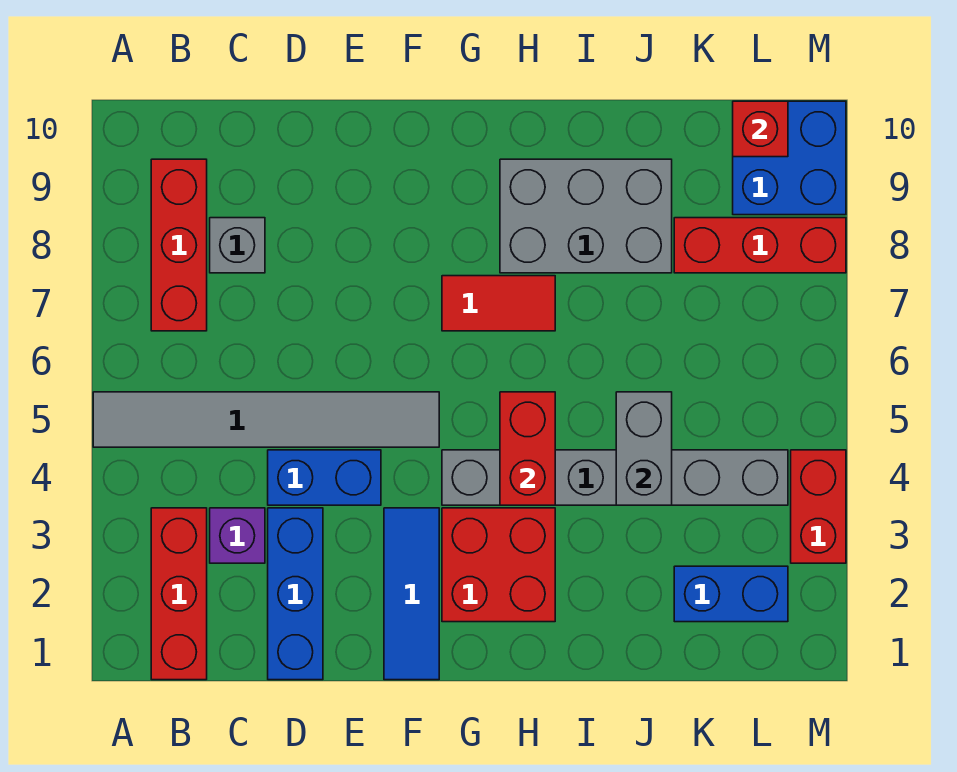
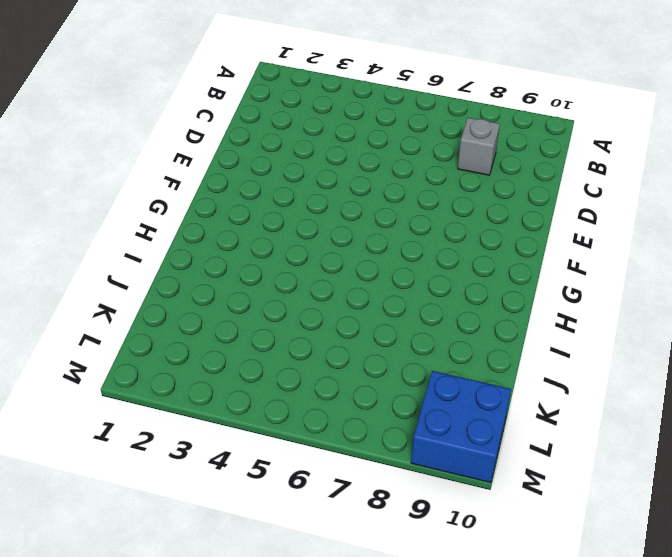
none -> grey tile A5:F5 level 1
none -> red brick B1:B3 level 1
none -> red brick B7:B9 level 1

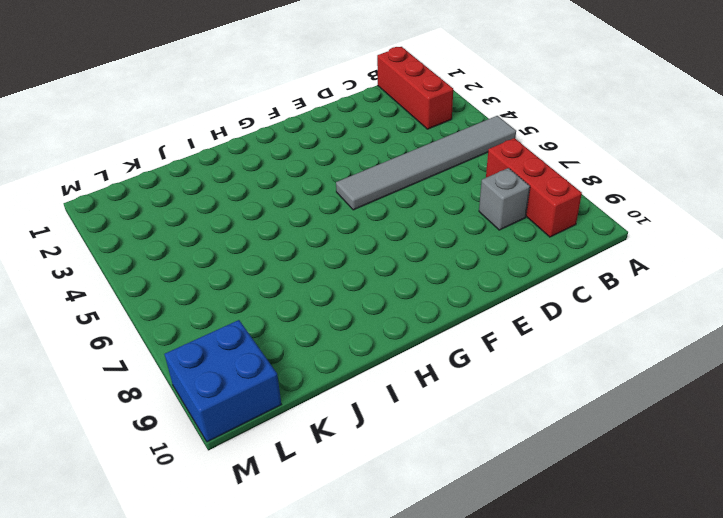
none -> purple brick C3 level 1
none -> blue brick D1:D3 level 1
none -> blue brick D4:E4 level 1

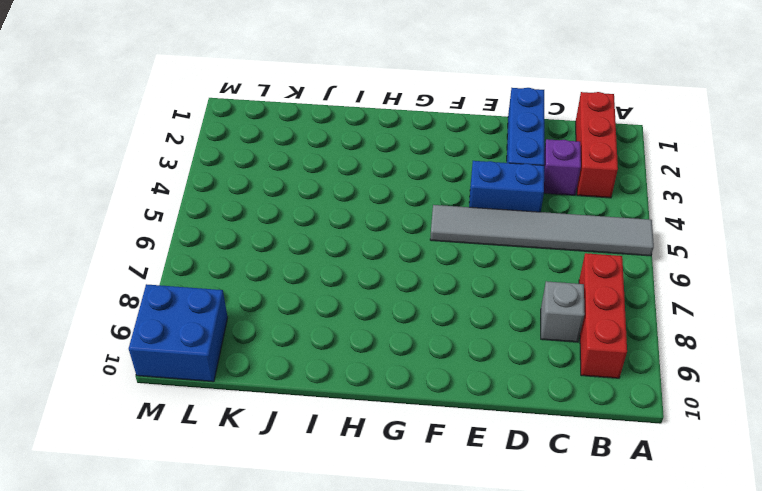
none -> blue tile F1:F3 level 1
none -> red brick G2:H3 level 1
none -> grey brick G4:L4 level 1

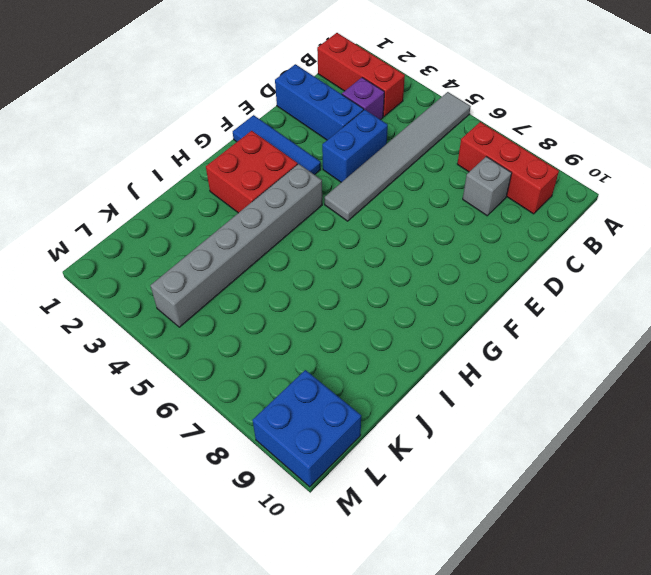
none -> red tile G7:H7 level 1
none -> grey brick H8:J9 level 1
none -> blue brick K2:L2 level 1

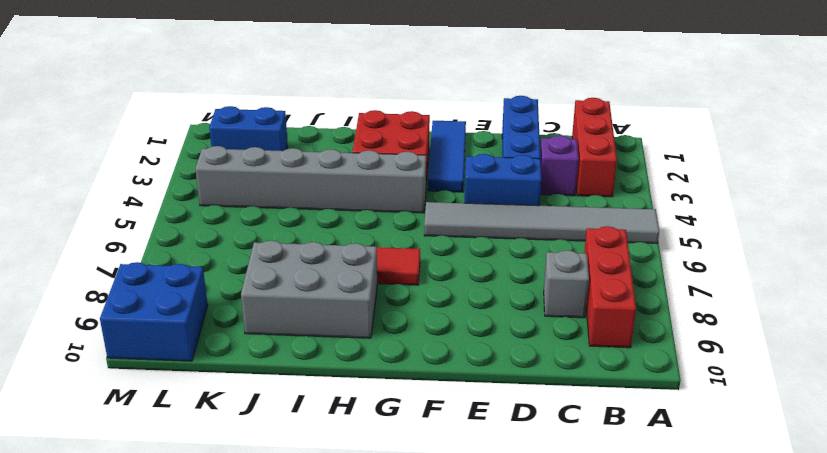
none -> red brick K8:M8 level 1
none -> red brick M3:M4 level 1
none -> red brick H4:H5 level 2

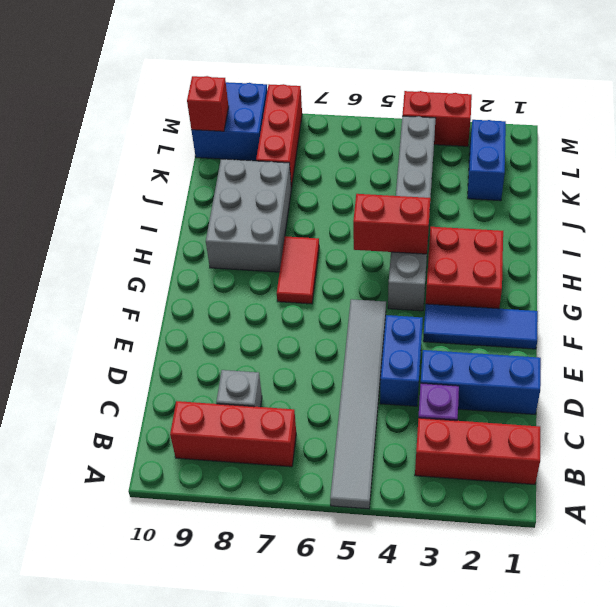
none -> grey brick J4:J5 level 2

